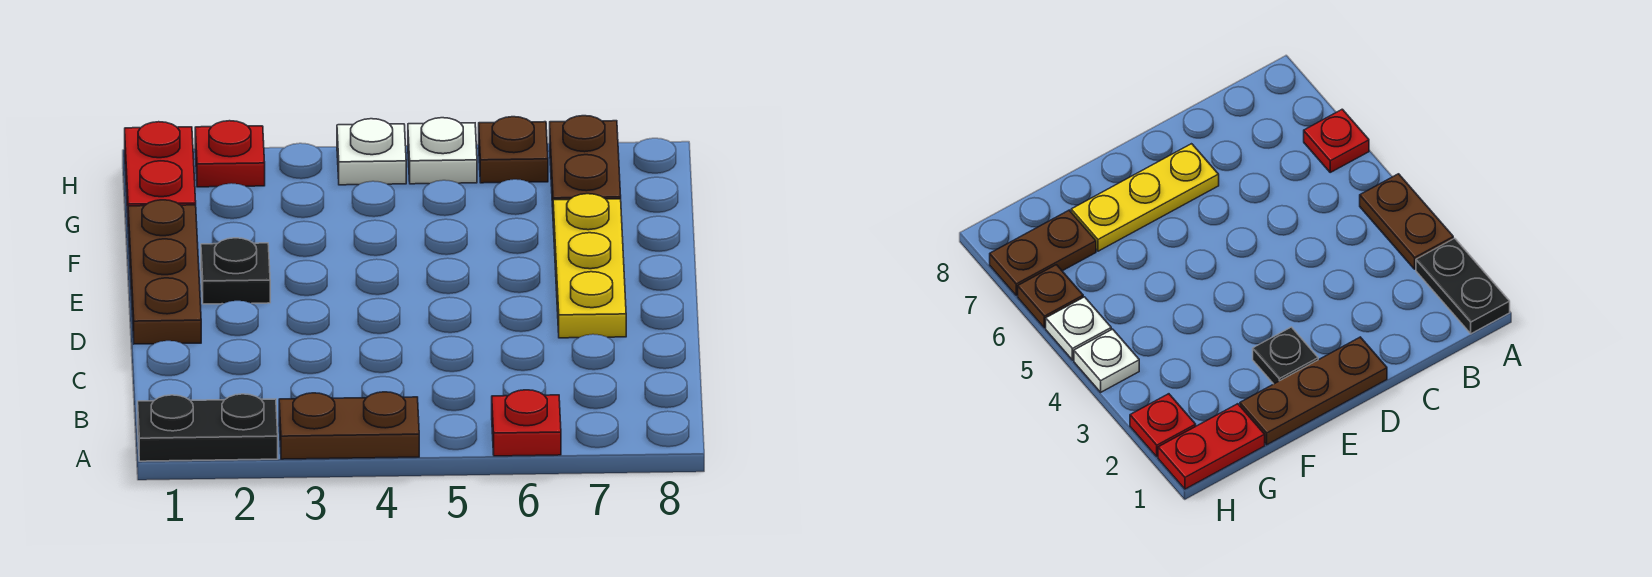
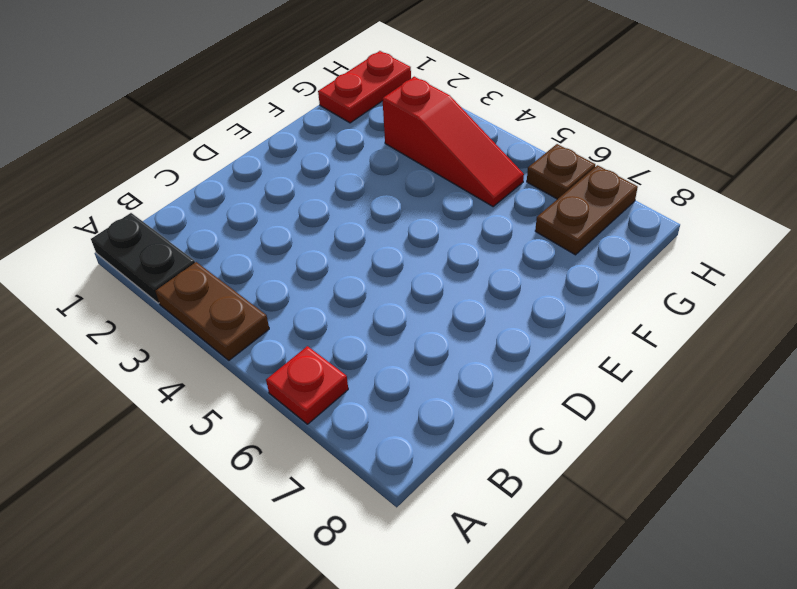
red slope G3:G5 level 1 top 3 -> none
none -> brown plate D1:F1 level 1
none -> yellow plate D7:F7 level 1
none -> black plate E2 level 1

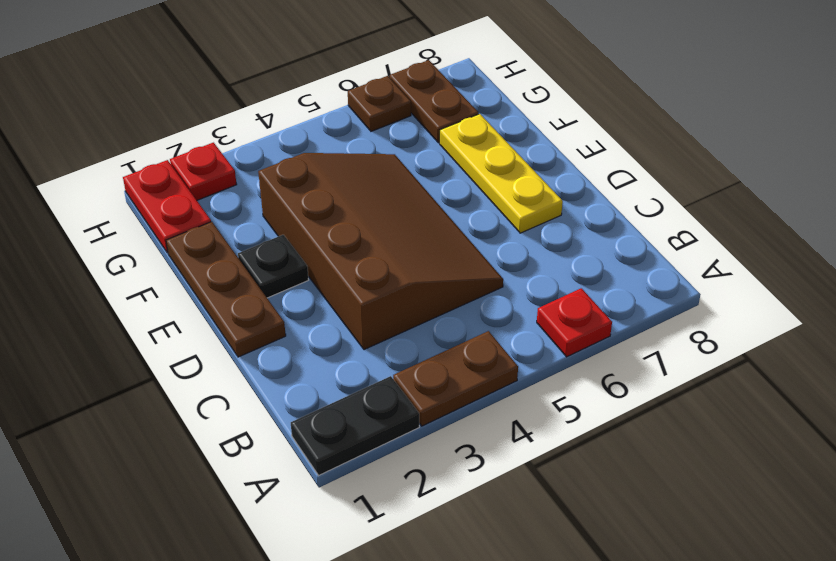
brown slope C3:F5 level 1 top 3 -> none
none -> white plate H4 level 1
none -> white plate H5 level 1

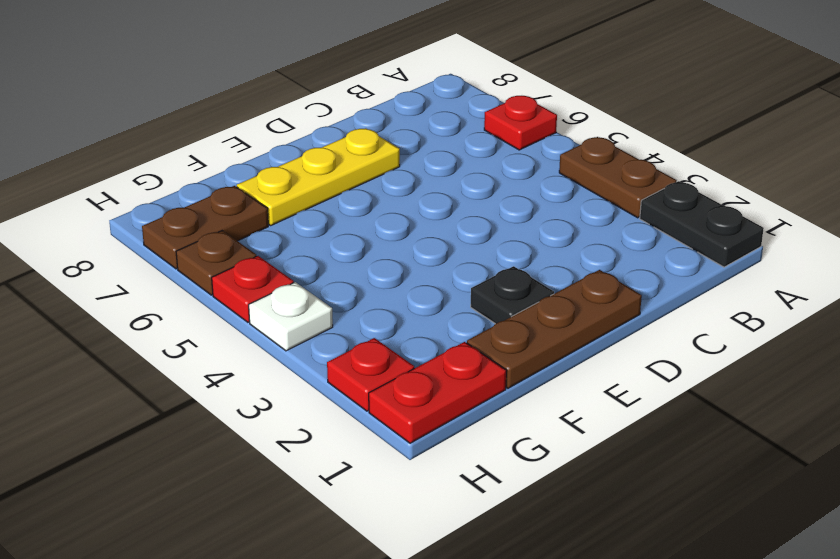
red plate H5 level 1 -> white plate H5 level 1

